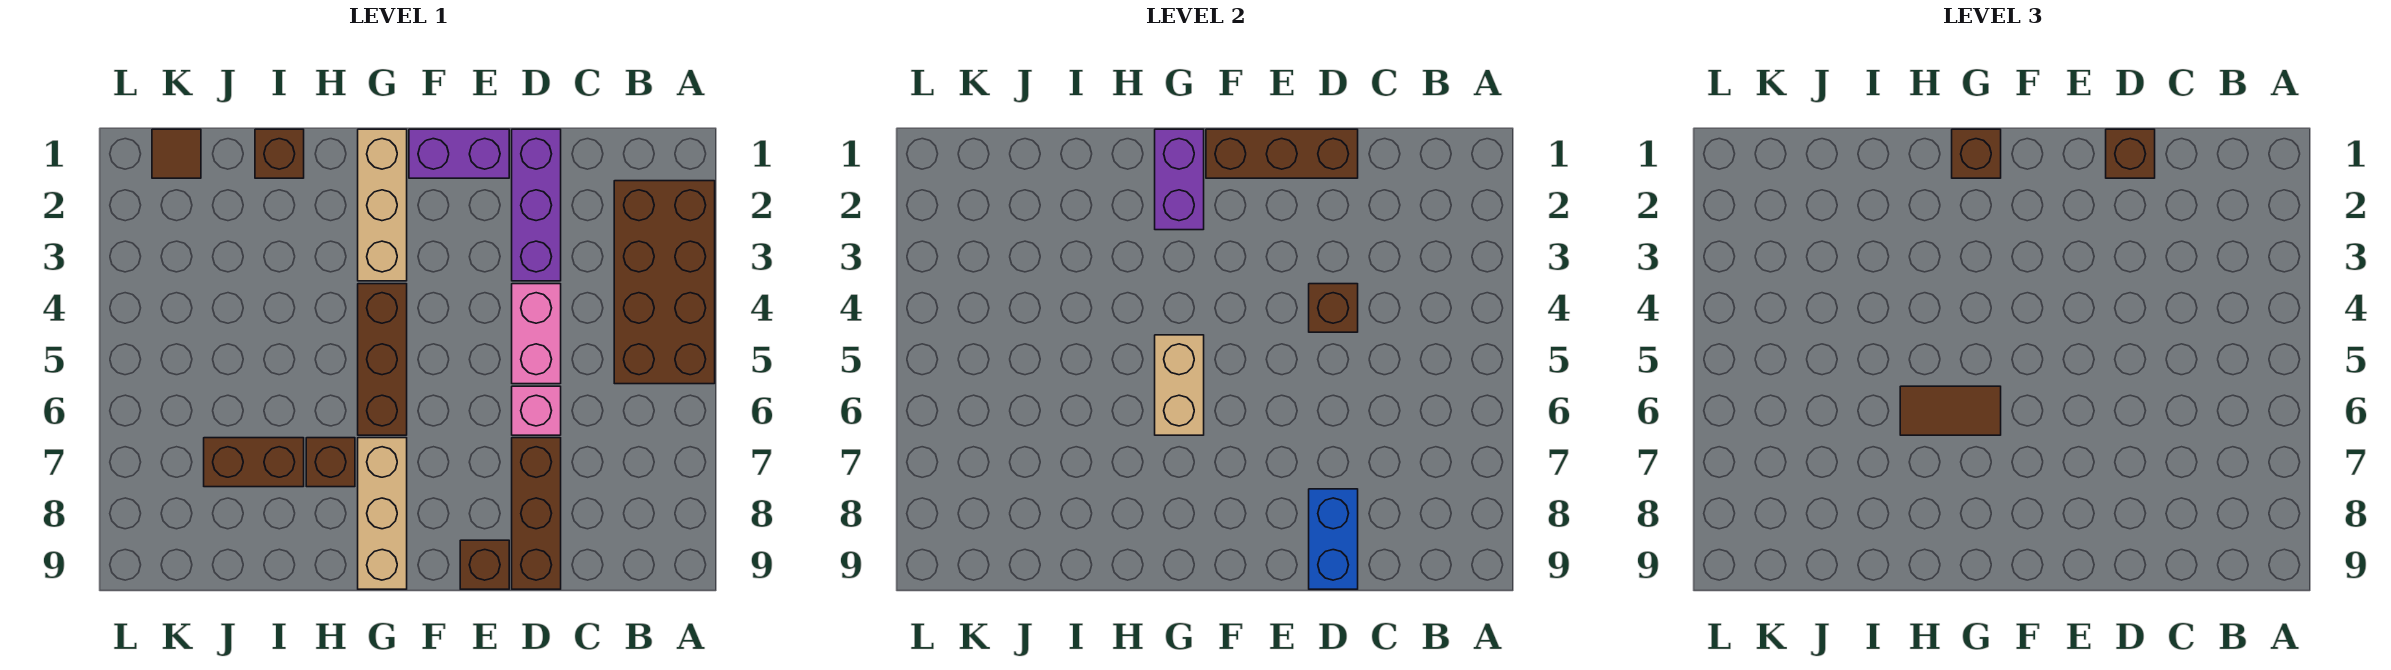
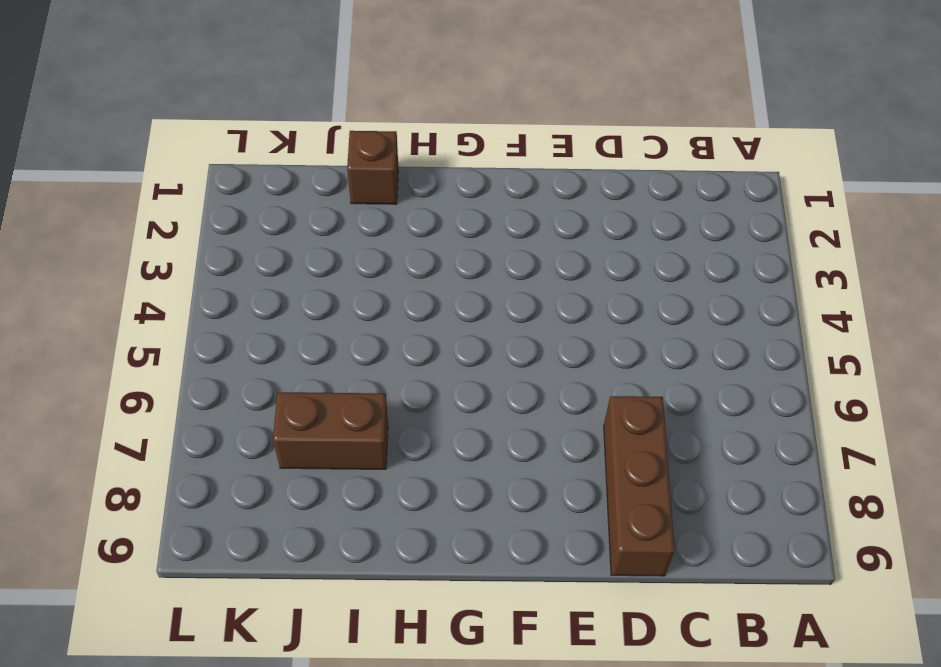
none -> brown brick A2:B5 level 1
none -> purple brick D1:D3 level 1
none -> pink brick D4:D5 level 1

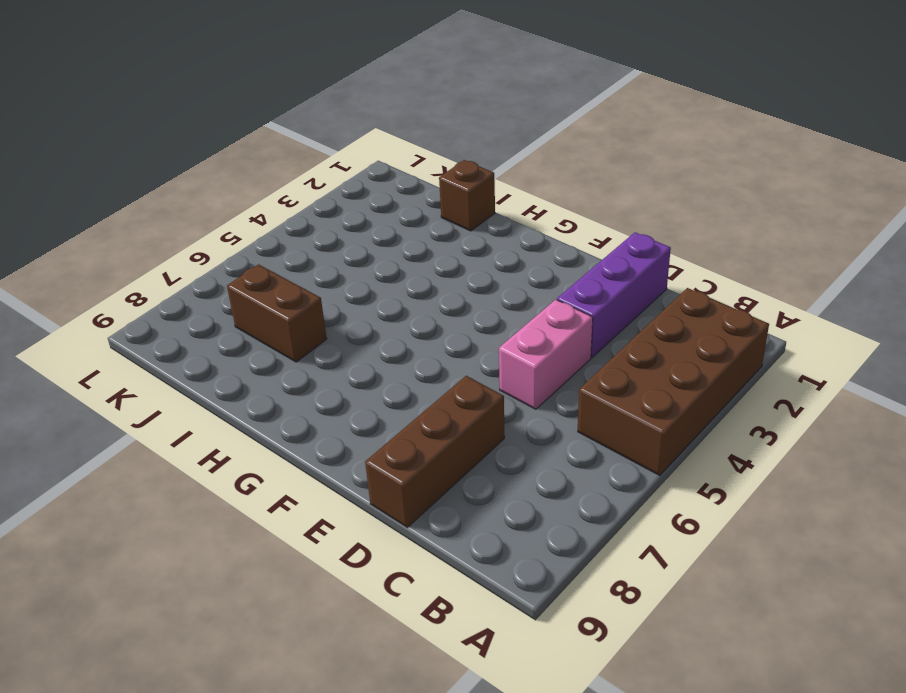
none -> pink brick D6 level 1
none -> purple brick E1:F1 level 1
none -> brown brick E9 level 1

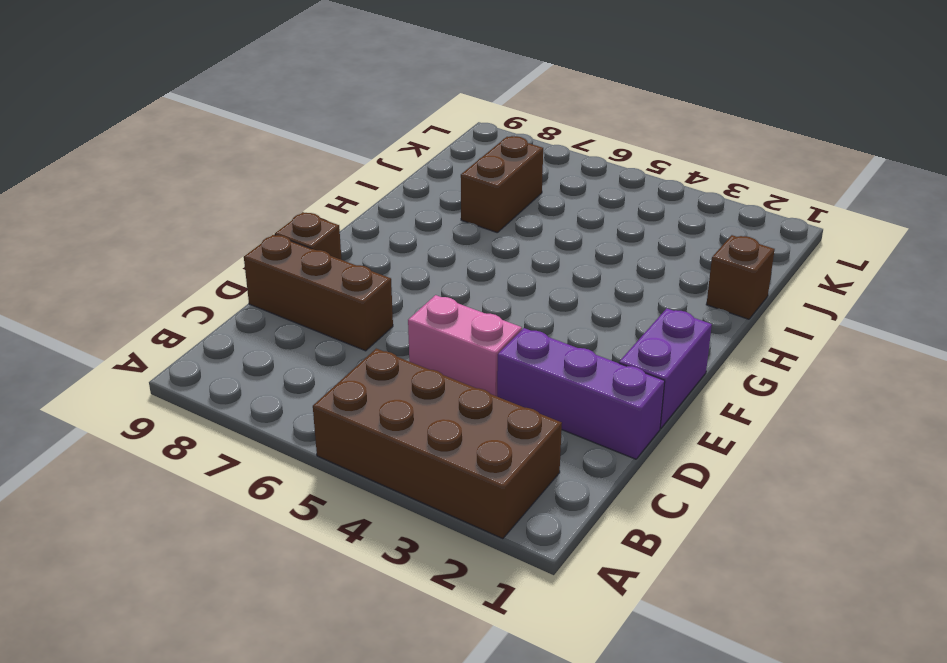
none -> pink brick D6 level 1
none -> tan brick G1:G3 level 1
none -> brown brick G4:G6 level 1

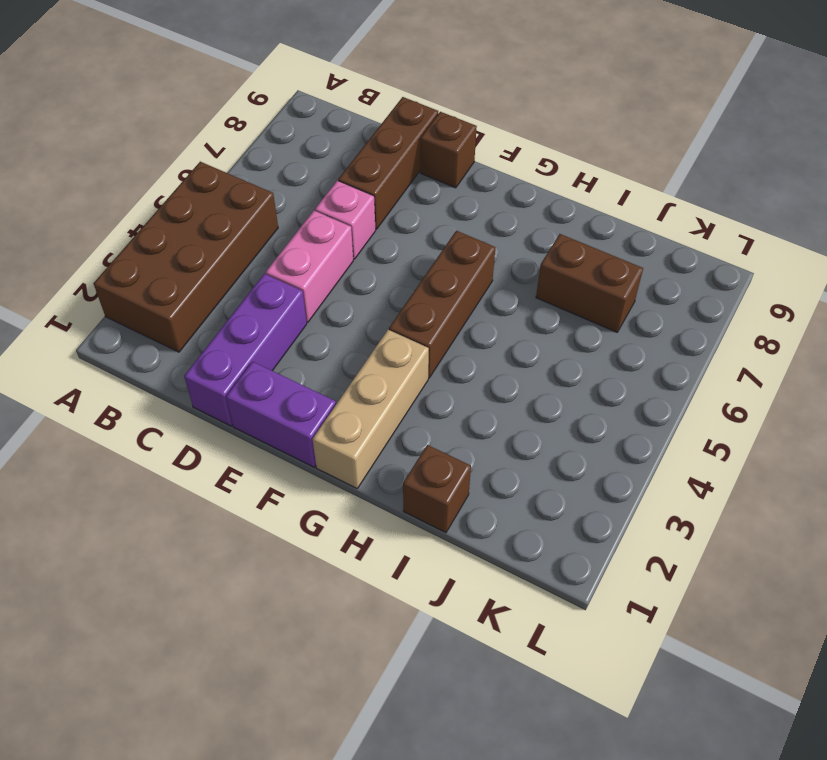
none -> tan brick G7:G9 level 1
none -> brown brick H7 level 1
none -> brown tile K1 level 1

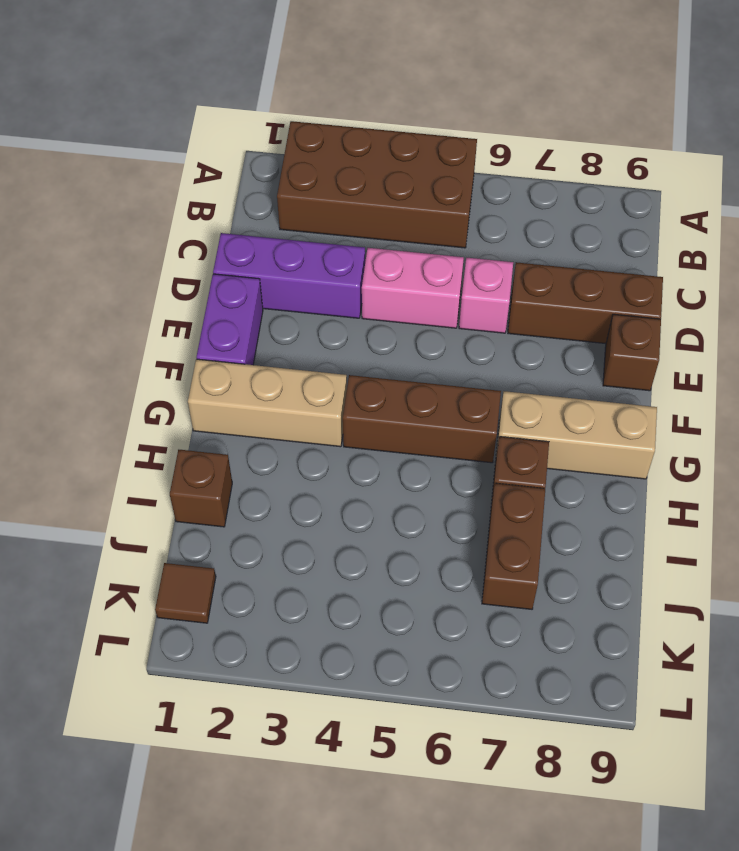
none -> brown brick D1:F1 level 2
none -> brown brick D4 level 2
none -> blue brick D8:D9 level 2

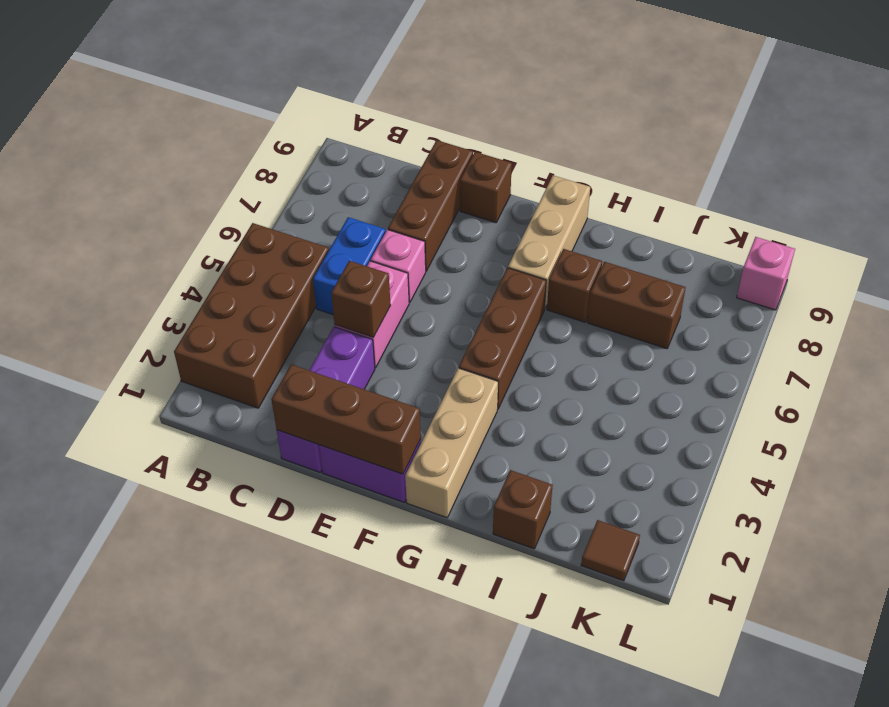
blue brick C5:C6 level 1 -> blue brick D8:D9 level 2
pink brick L9 level 1 -> none
none -> purple brick G1:G2 level 2
none -> tan brick G5:G6 level 2
none -> brown brick D1 level 3

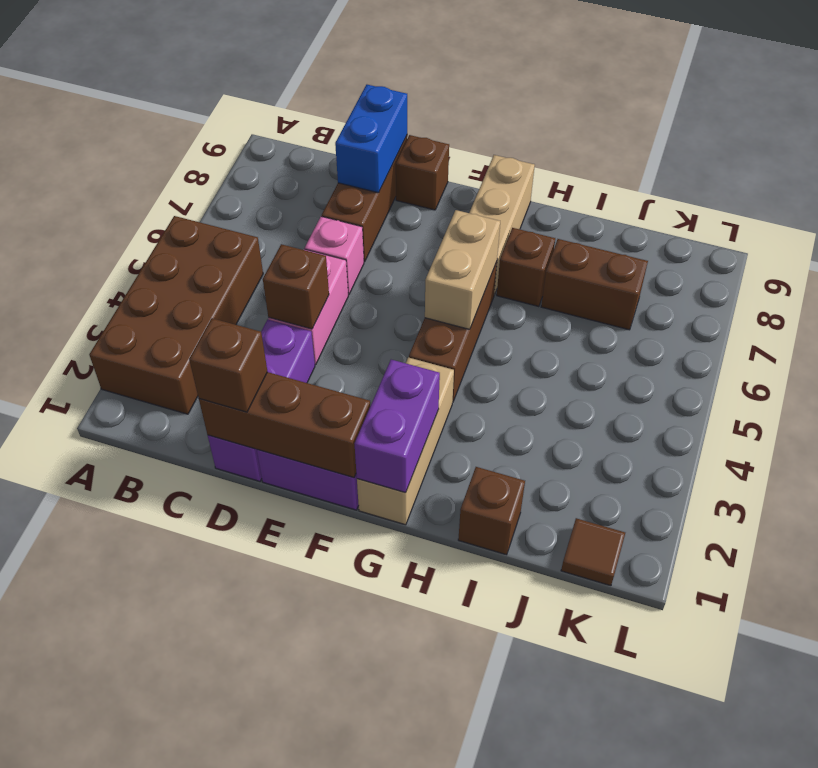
none -> brown brick G1 level 3
none -> brown tile G6:H6 level 3

